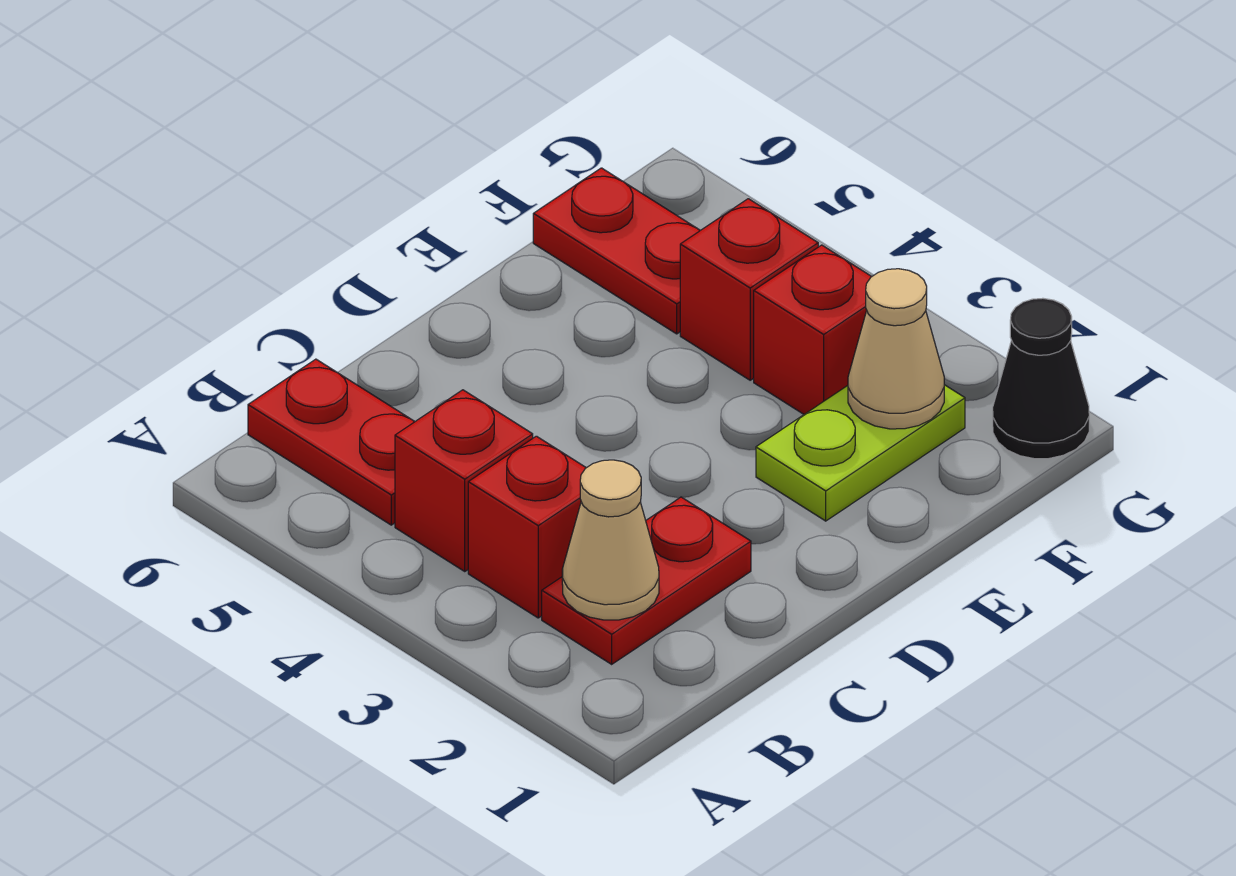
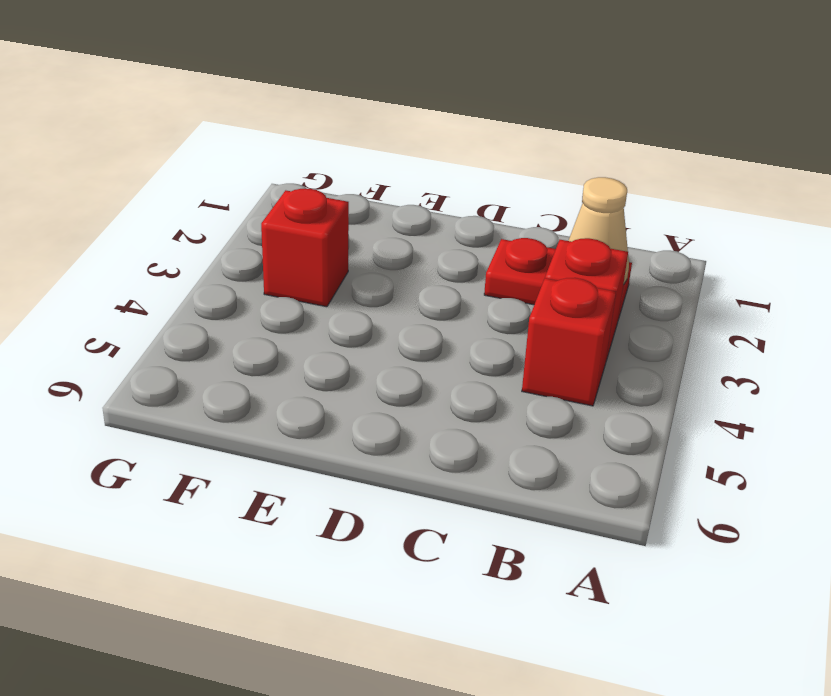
none -> red plate B5:B6 level 1
none -> lime plate E2:F2 level 1

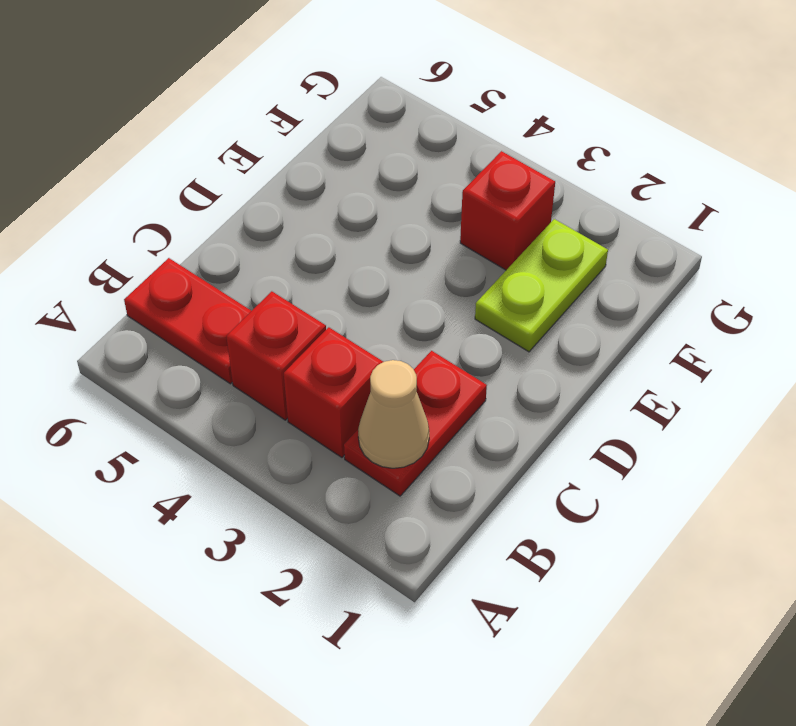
none -> red brick F4 level 1
none -> red plate F5:F6 level 1

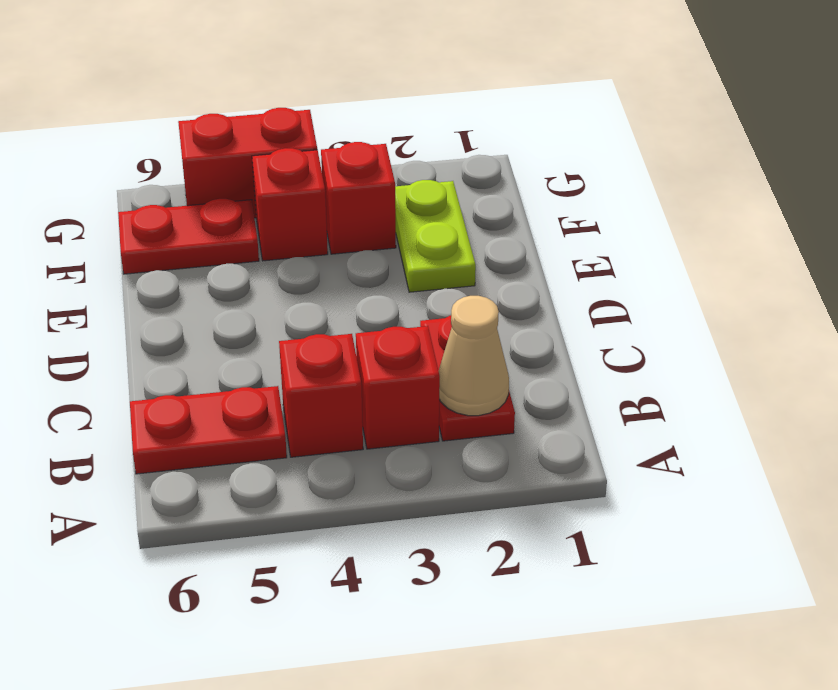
red brick G4:G5 level 1 -> none
none -> black cone G1 level 1
none -> tan cone F2 level 2

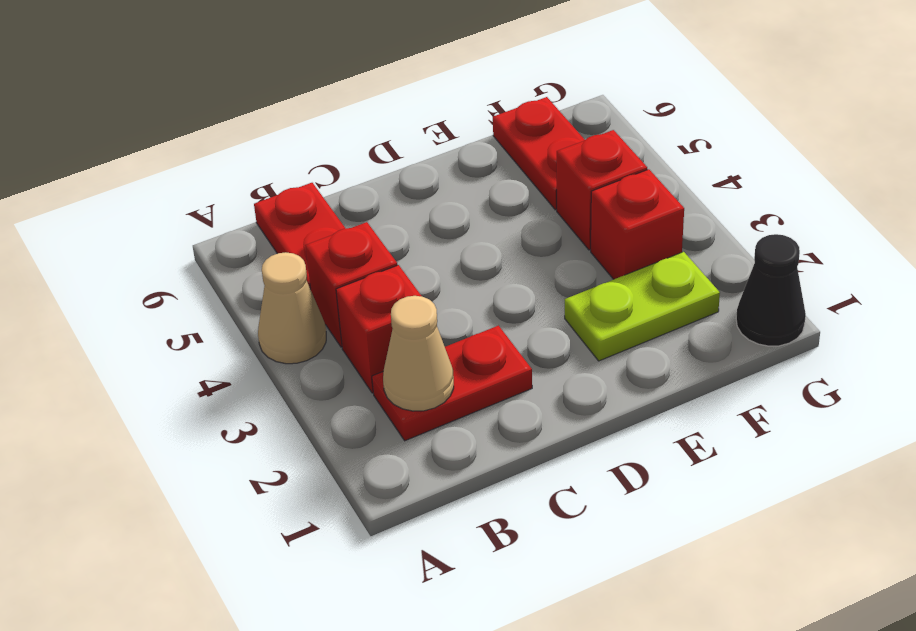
tan cone A4 level 1 -> tan cone F2 level 2

